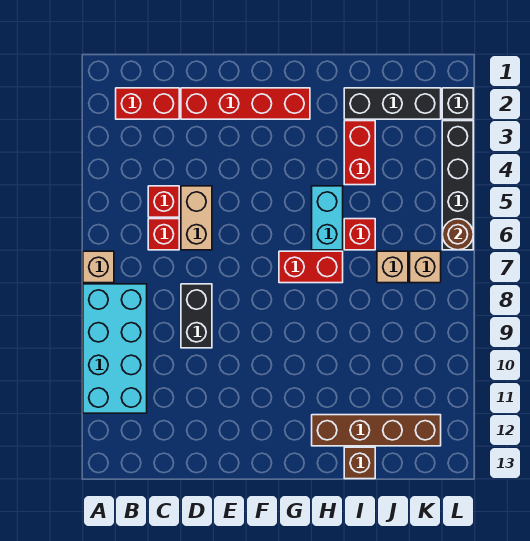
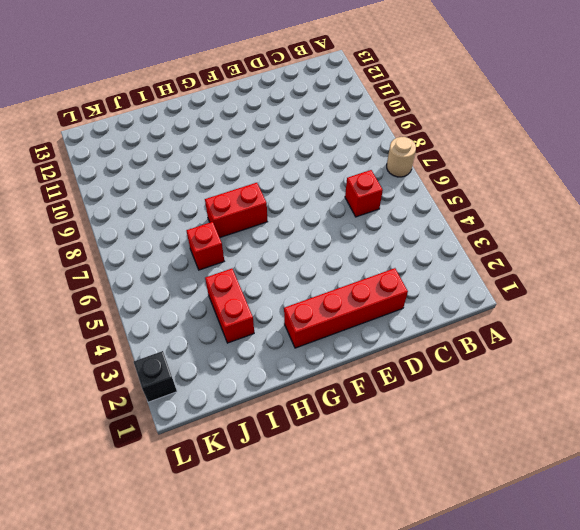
tan round brick A7 level 1 -> tan brick A7 level 1
none -> cyan brick A8:B11 level 1
none -> red brick B2:C2 level 1
none -> red brick C5 level 1

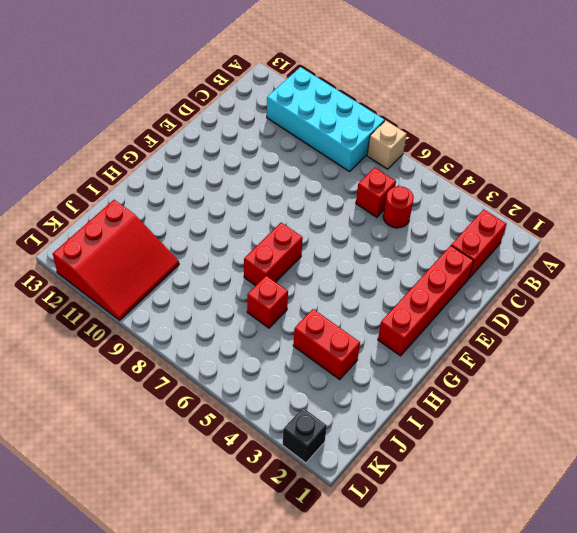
red round brick C5 level 1 -> red brick C5 level 1
red slope J10:L12 level 1 top 12 -> brown brick H12:K12 level 1
none -> tan brick D5:D6 level 1
none -> black brick D8:D9 level 1
none -> cyan brick H5:H6 level 1

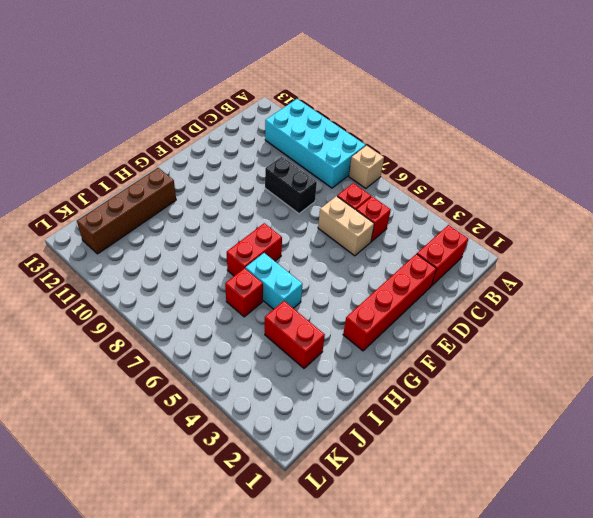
none -> black brick I2:K2 level 1
none -> brown brick I13 level 1
none -> tan brick J7 level 1

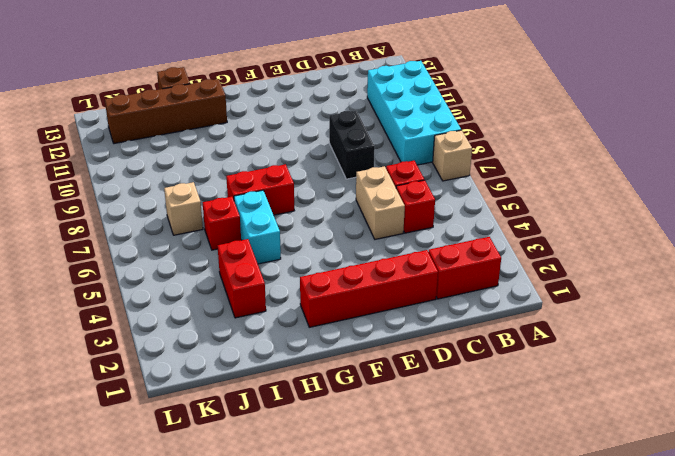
none -> black brick I2:K2 level 1
none -> tan brick K7 level 1
none -> black brick L2 level 1

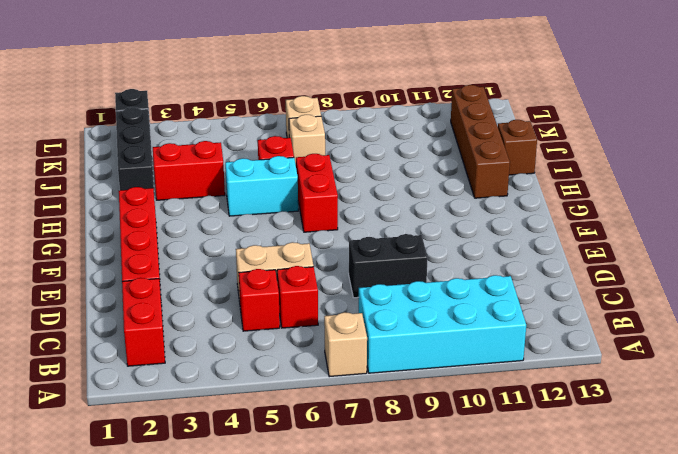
none -> black brick L3:L6 level 1
none -> brown round brick L6 level 2

